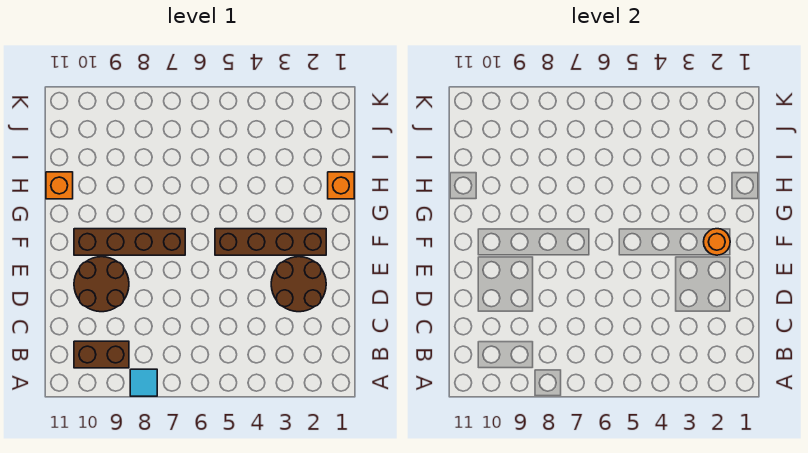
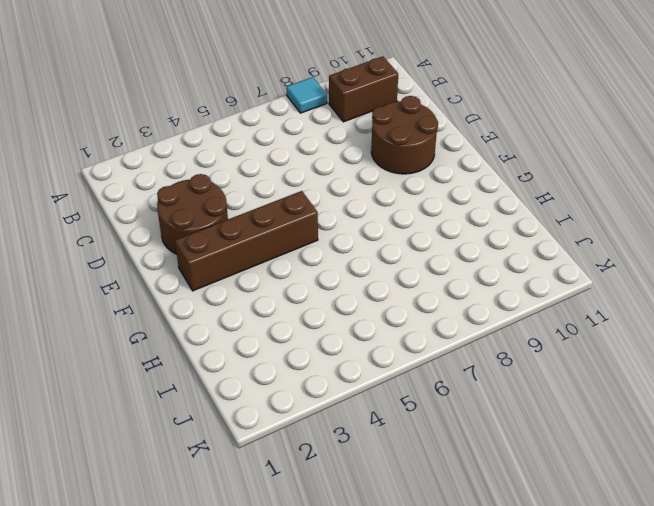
none -> brown brick F7:F10 level 1
none -> orange brick H1 level 1

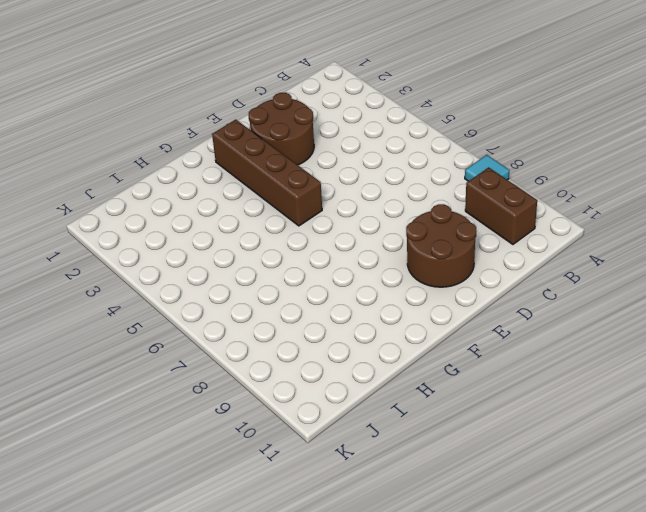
none -> brown brick F7:F10 level 1
none -> orange brick H1 level 1

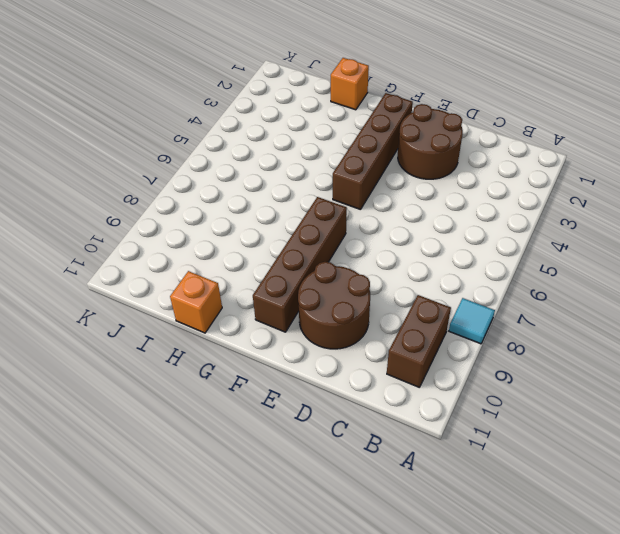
none -> orange round brick F2 level 2

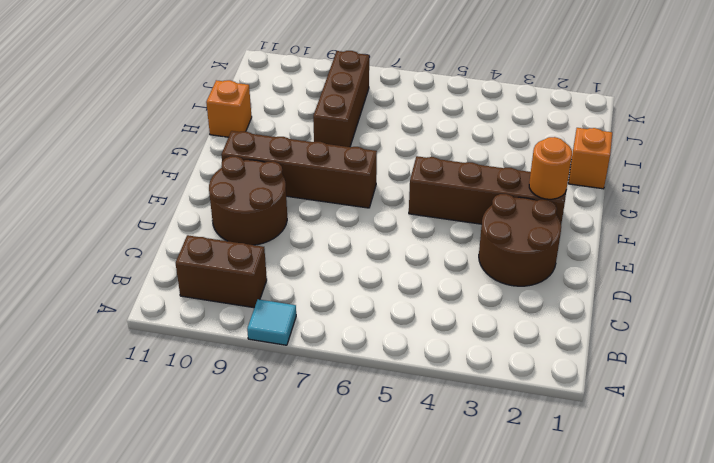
brown brick H8:J8 level 1 -> none

